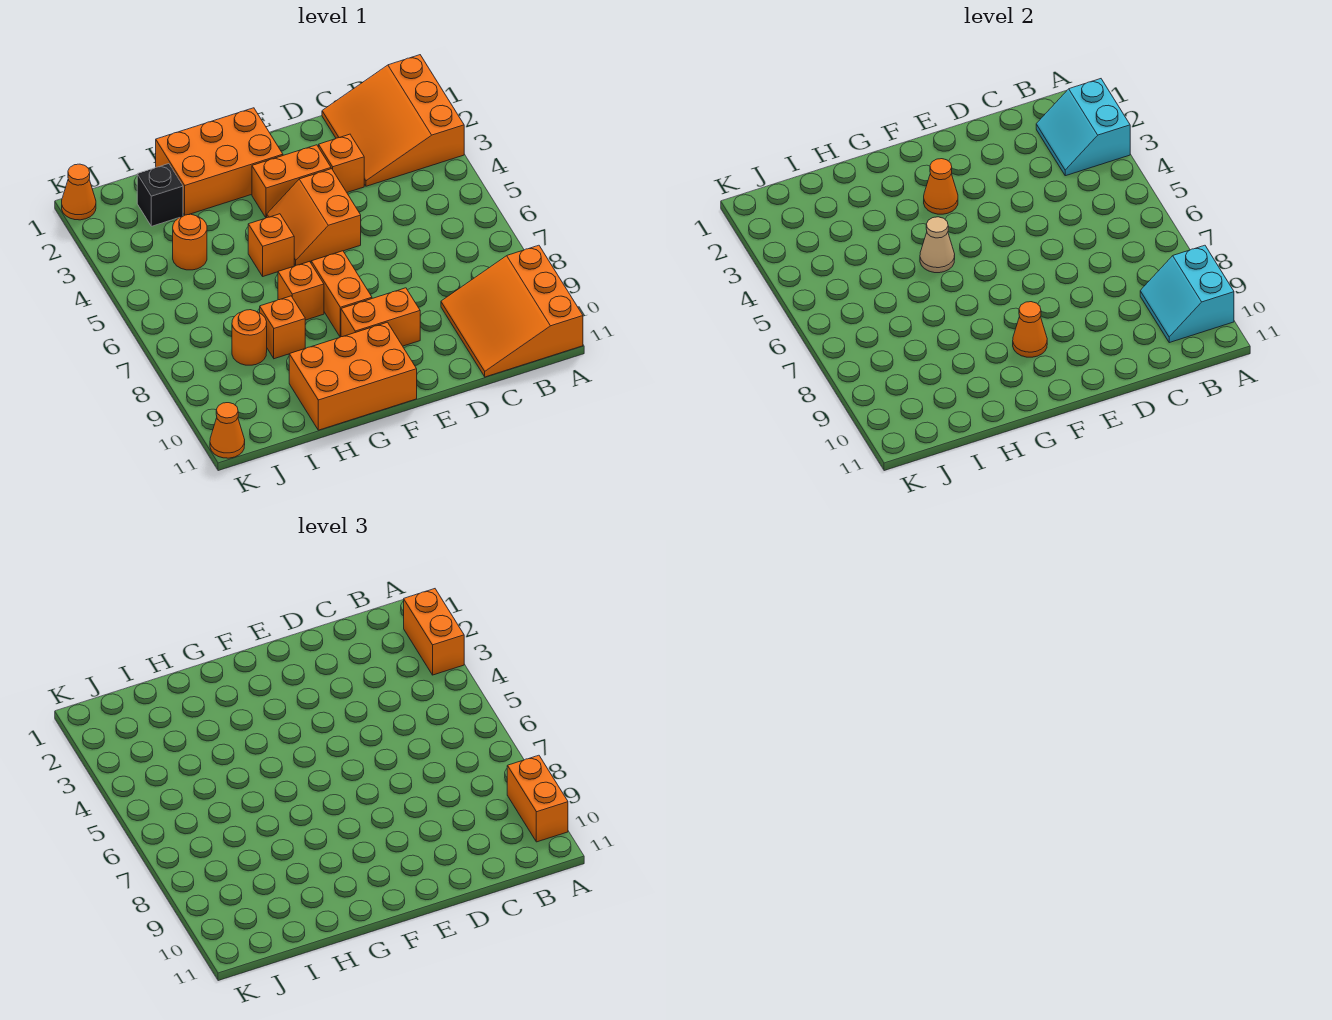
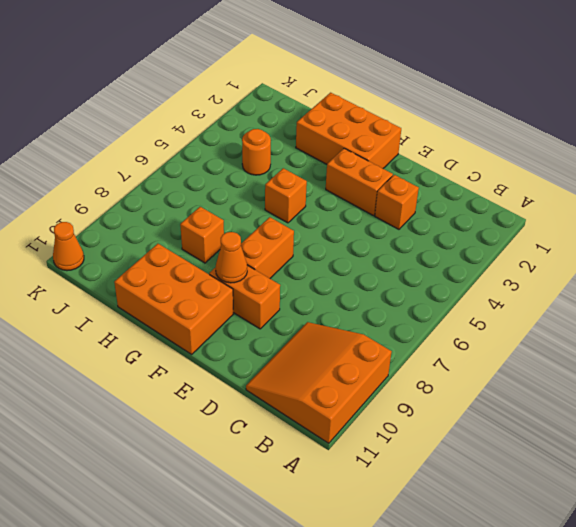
none -> orange slope A1:C3 level 1 top A
none -> orange slope E4:F5 level 1 top E
none -> orange brick G7 level 1

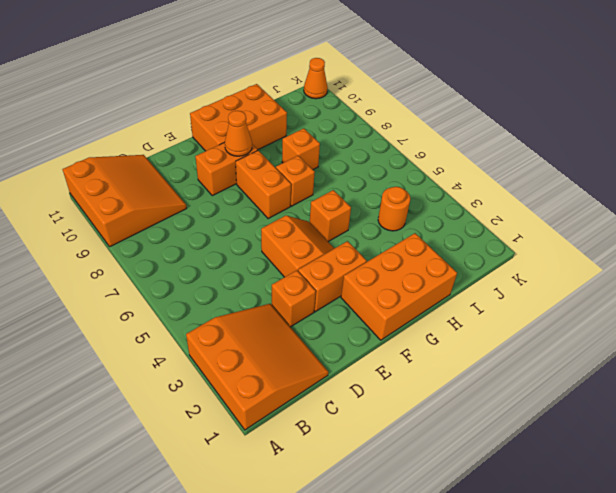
none -> black brick I2 level 1
none -> orange round brick I8 level 1
none -> orange cone K1 level 1

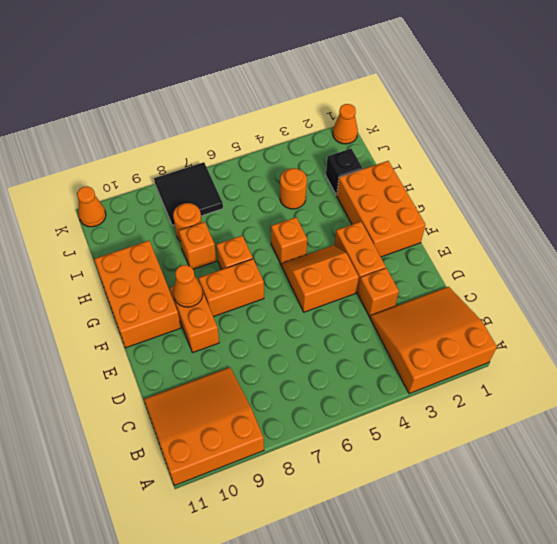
black tile J7:K8 level 1 -> none
none -> cyan slope A2:B3 level 2 top A
none -> cyan slope A9:B10 level 2 top A
none -> orange cone F3 level 2

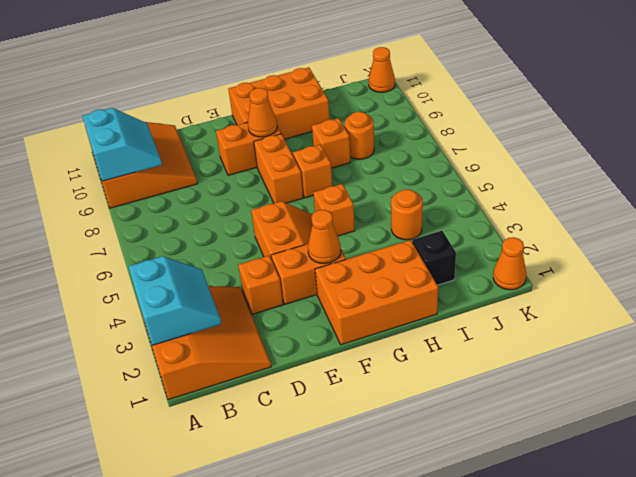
none -> tan cone G5 level 2
none -> orange brick A2:A3 level 3
none -> orange brick A9:A10 level 3

